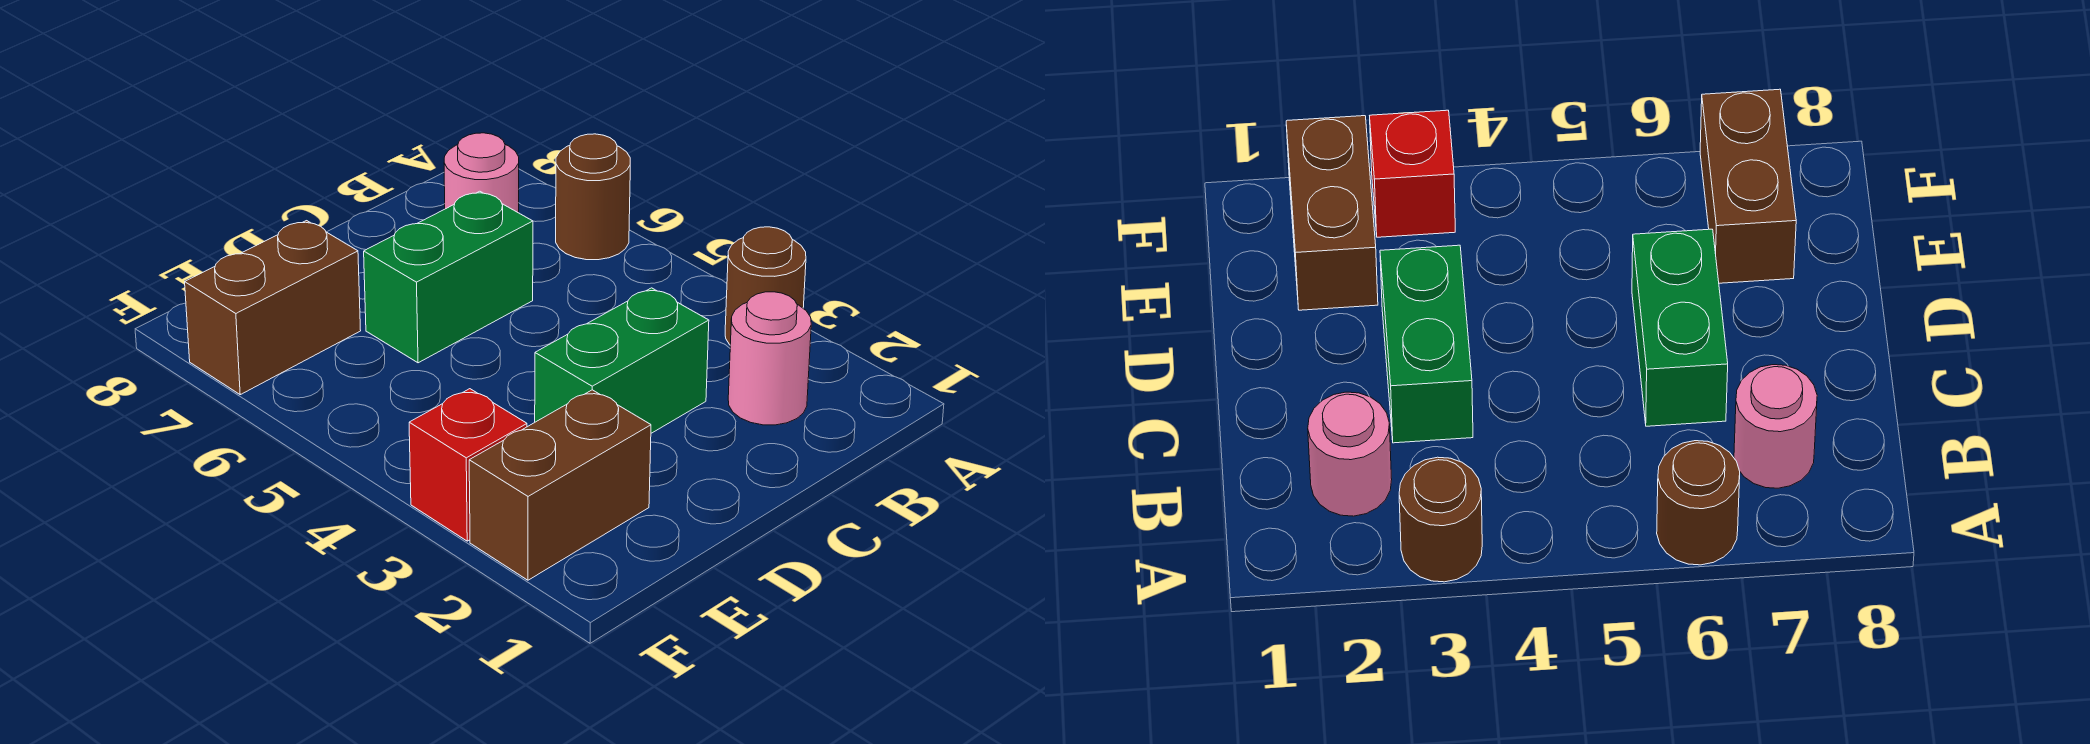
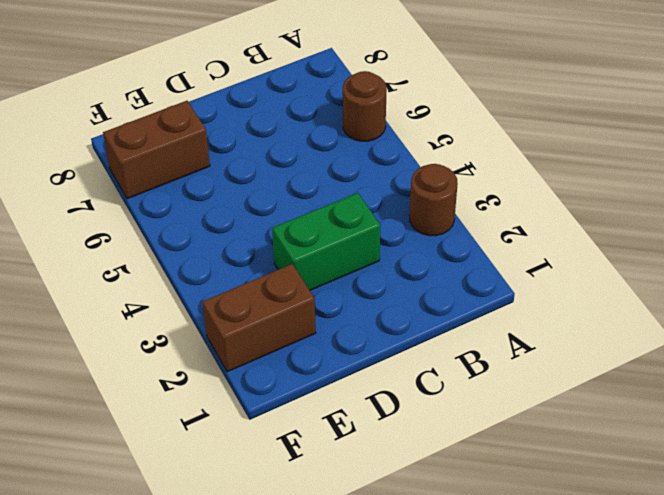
none -> pink round brick B2 level 1
none -> pink round brick B7 level 1

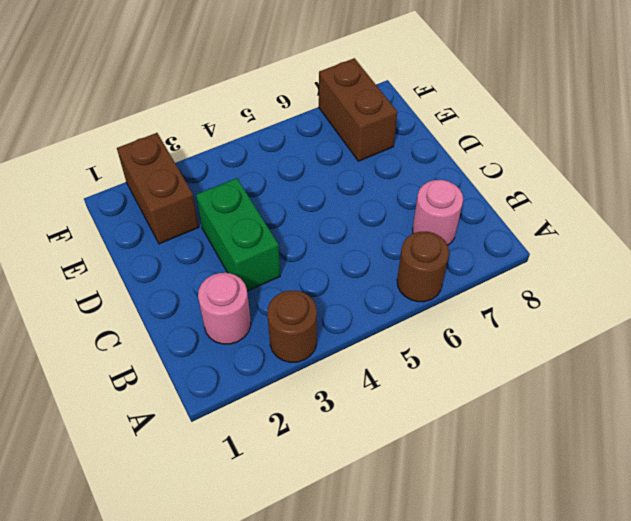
none -> green brick C6:D6 level 1
none -> red brick F3 level 1

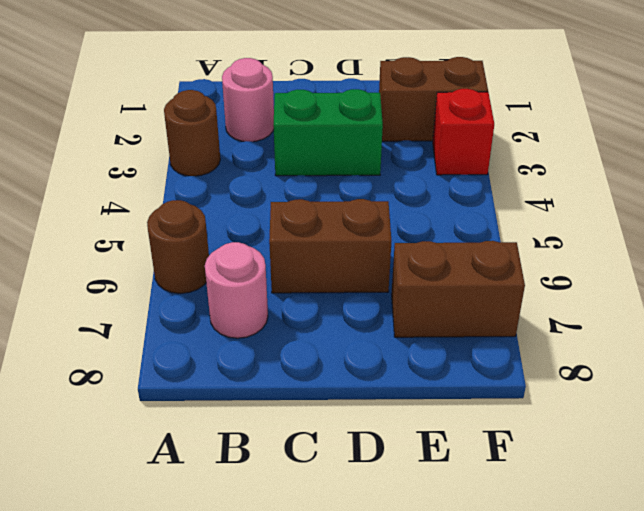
brown brick C6:D6 level 1 -> green brick C6:D6 level 1

